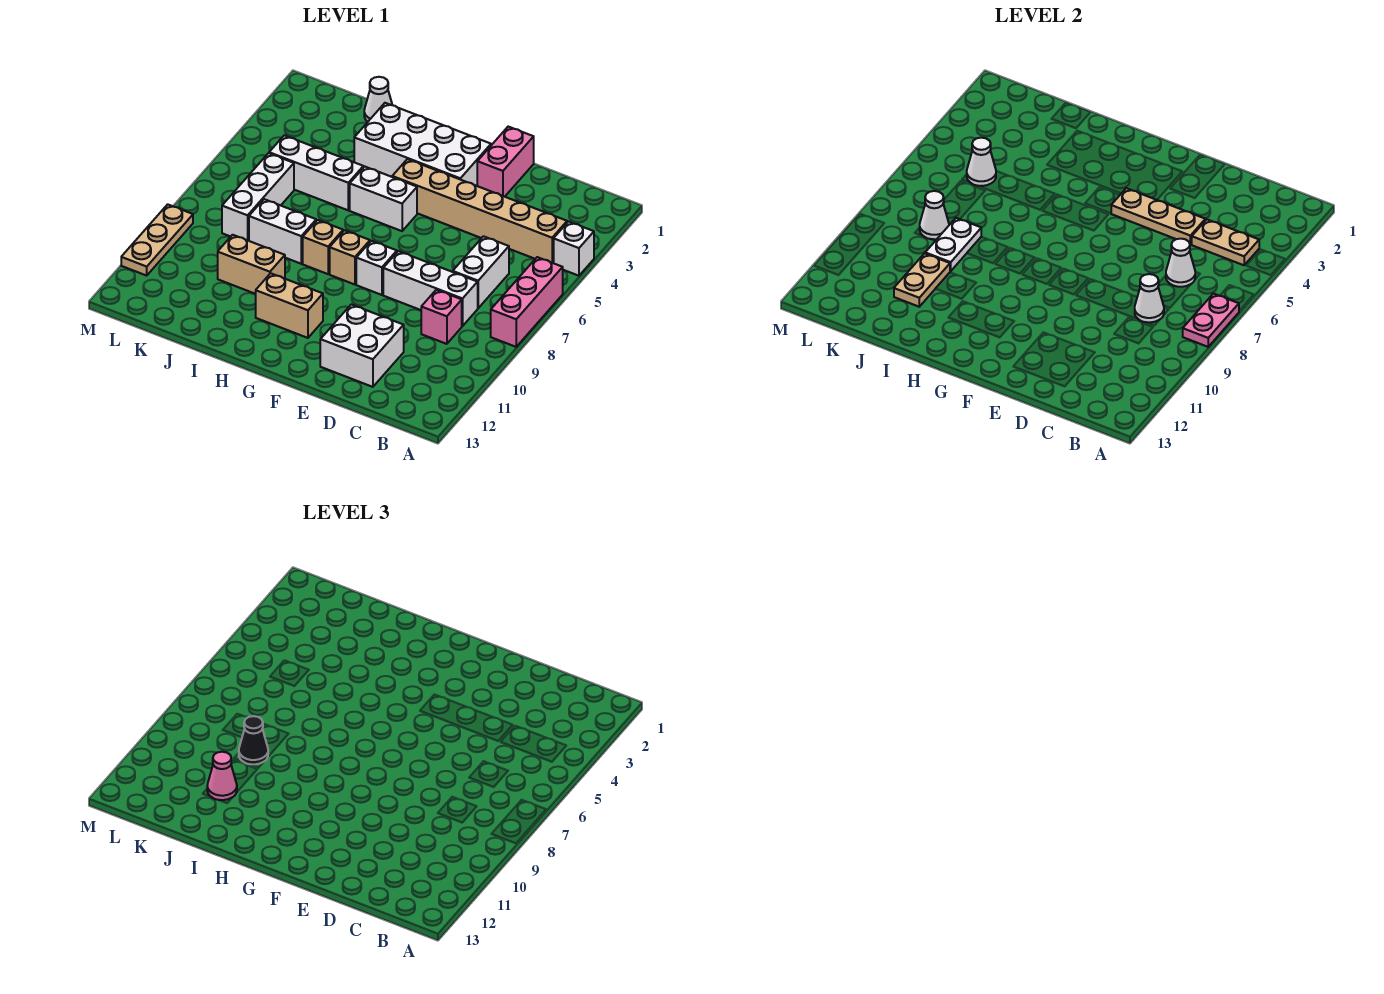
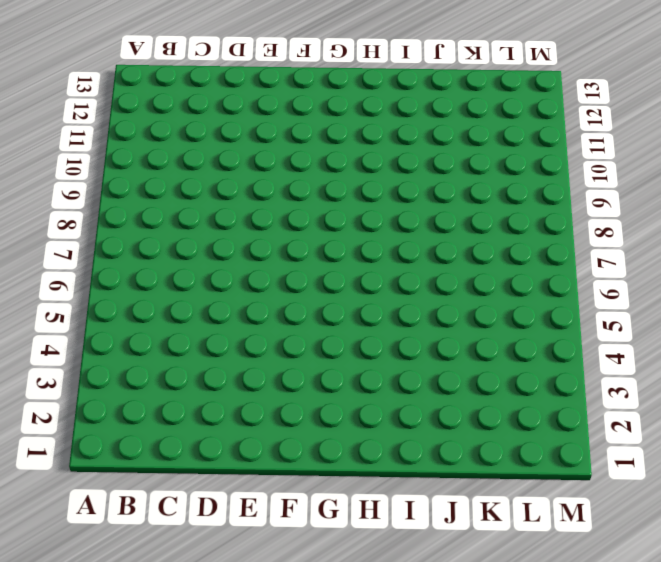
none -> white brick A4 level 1
none -> pink brick A6:A8 level 1
none -> tan brick B4:G4 level 1
none -> white brick C6:C7 level 1

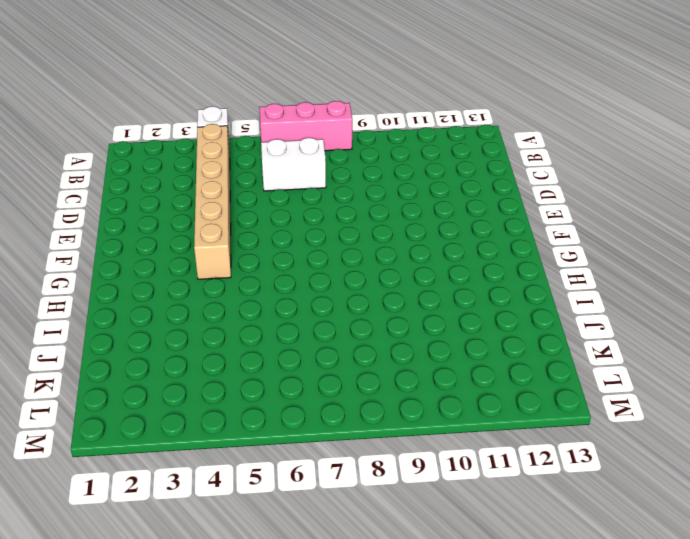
none -> white brick C8:E8 level 1
none -> pink brick C9 level 1
none -> white brick D11:E12 level 1
none -> pink brick E1:E2 level 1

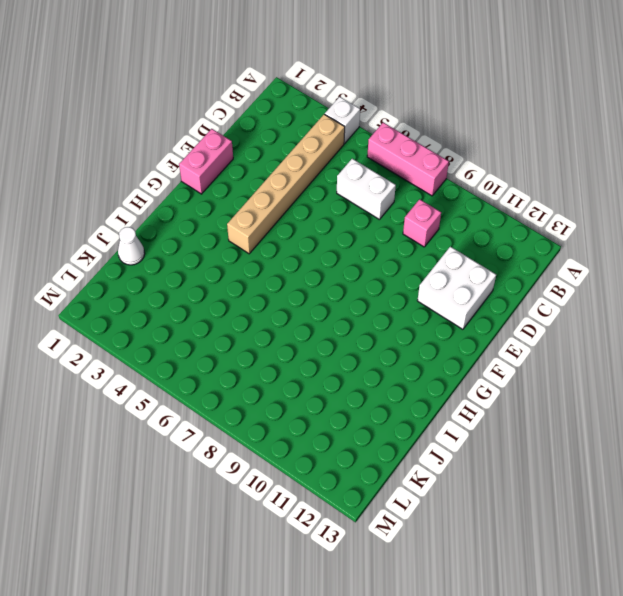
pink brick E1:F1 level 1 -> pink brick E1:E2 level 1
none -> white brick C8:E8 level 1
none -> white brick F2:I3 level 1
none -> white brick F8 level 1
none -> white brick G5:H5 level 1

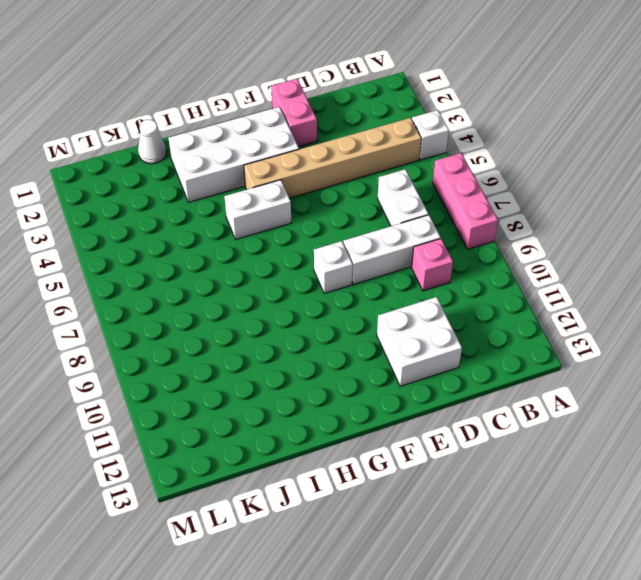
none -> tan brick G8 level 1
none -> tan brick G11:H11 level 1
none -> tan brick H8 level 1
none -> white brick I5:K5 level 1

